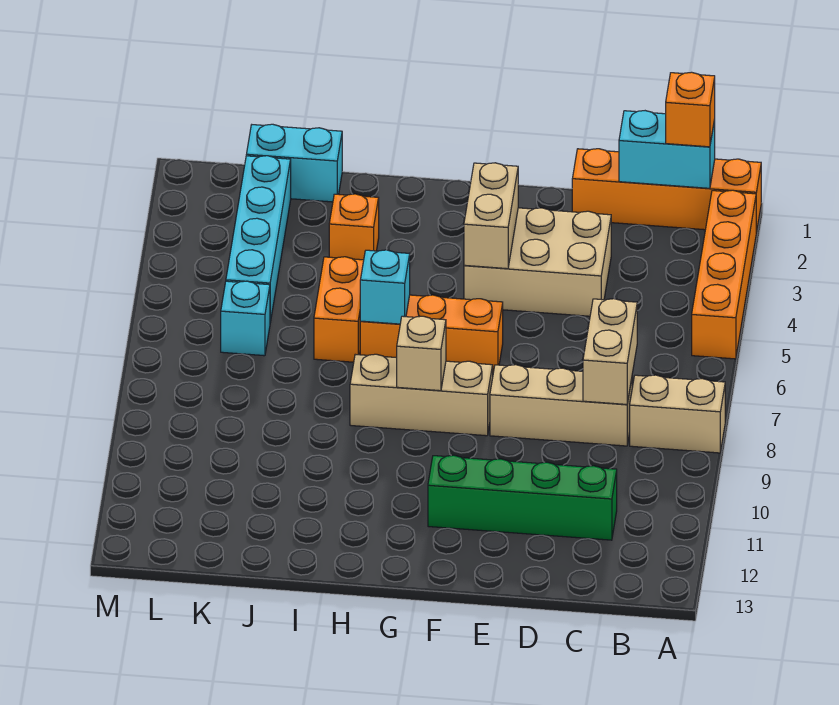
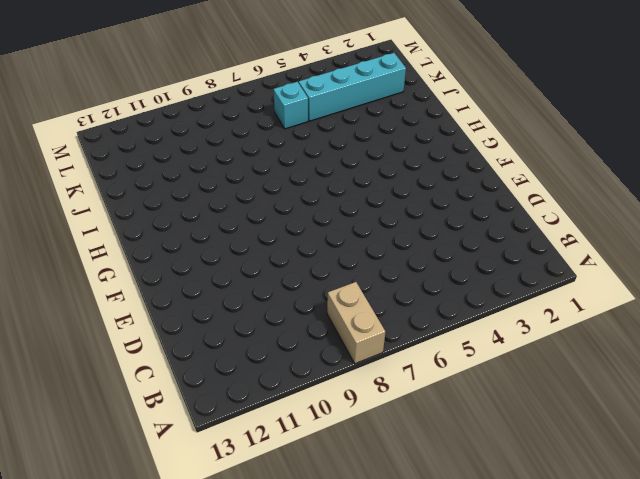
none -> orange brick A1:D1 level 1
none -> orange brick A2:A5 level 1
none -> tan brick C8:E8 level 1

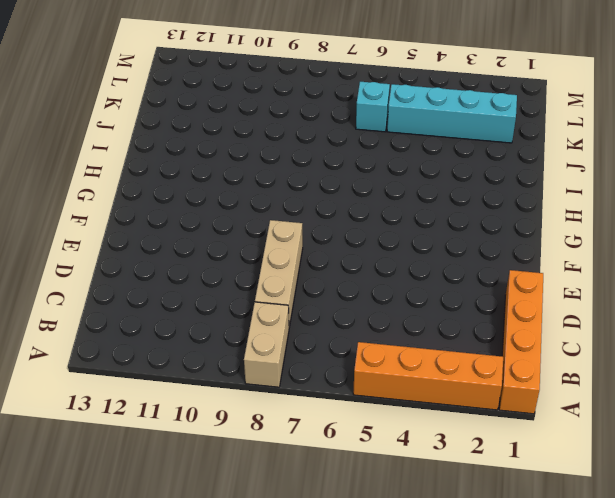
none -> green brick C11:F11 level 1
none -> tan brick D3:F4 level 1
none -> orange brick F6:H6 level 1

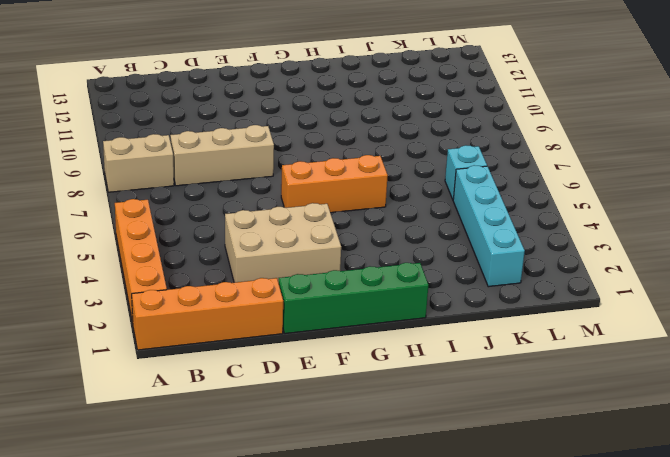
green brick E1:H1 level 1 -> green brick C11:F11 level 1
none -> tan brick F8:H8 level 1
none -> orange brick I3 level 1
none -> orange brick I5:I6 level 1

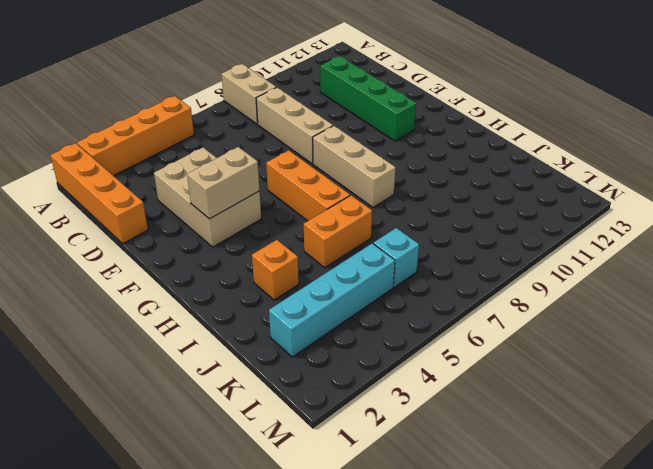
none -> cyan brick J1:K1 level 1
none -> cyan brick B1:C1 level 2
none -> tan brick C7:C8 level 2

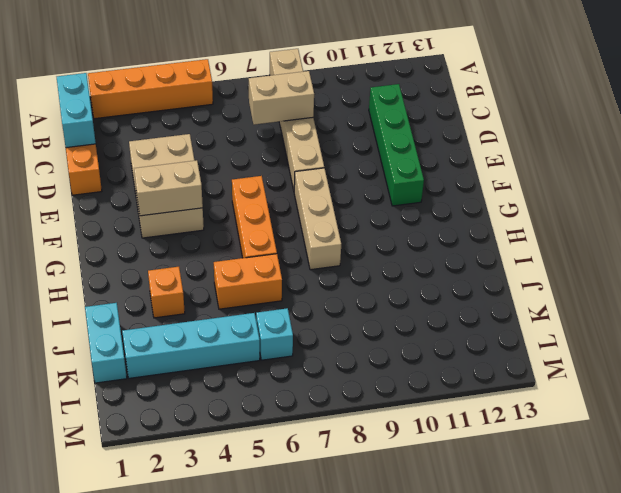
none -> tan brick G8 level 2
none -> cyan brick H6 level 2
none -> orange brick B1 level 3

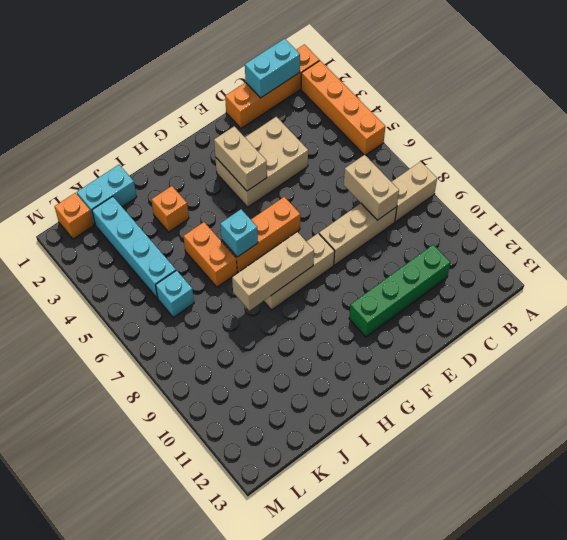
tan brick G8:I8 level 2 -> tan brick G8 level 2
orange brick L1 level 1 -> orange brick B1 level 3

